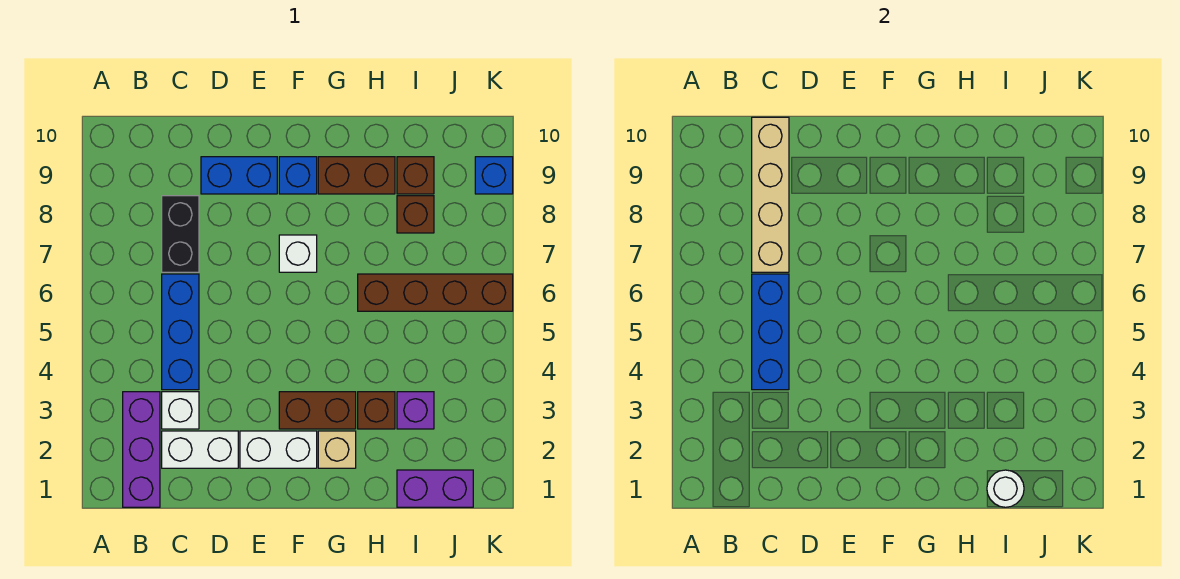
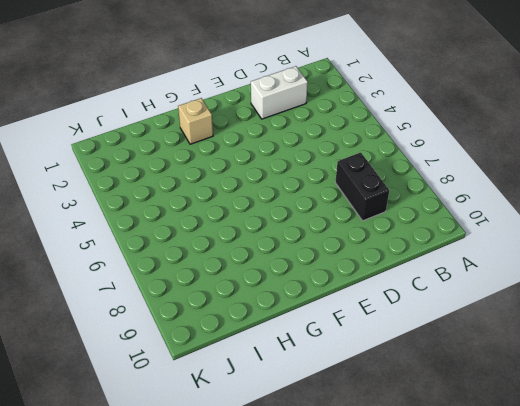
none -> purple brick B1:B3 level 1
none -> white brick C3 level 1
none -> blue brick C4:C6 level 1

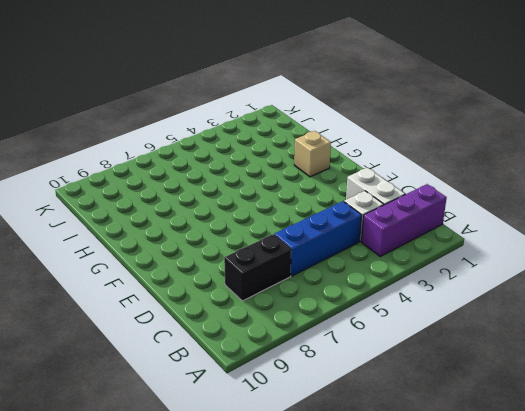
none -> blue brick D9:E9 level 1
none -> white brick E2:F2 level 1
none -> brown brick F3:G3 level 1

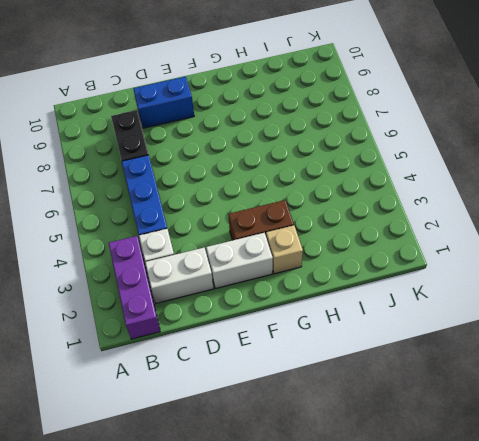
none -> white brick F7 level 1
none -> blue brick F9 level 1
none -> brown brick G9:H9 level 1

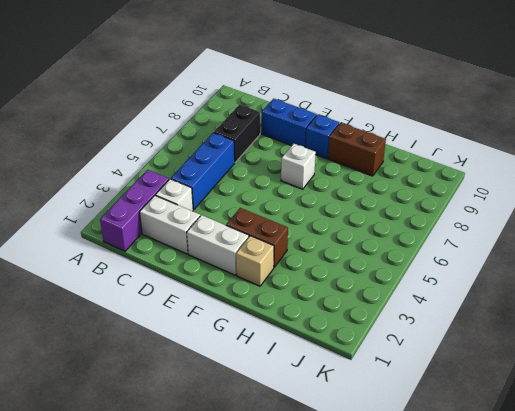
none -> brown brick H3 level 1
none -> brown brick H6:K6 level 1
none -> purple brick I1:J1 level 1

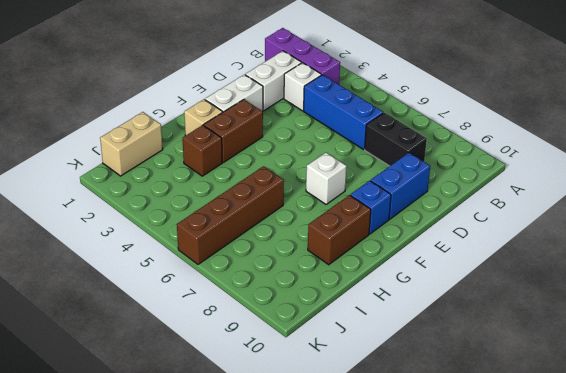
tan brick I1:J1 level 1 -> purple brick I1:J1 level 1
none -> purple brick I3 level 1
none -> brown brick I8 level 1
none -> brown brick I9 level 1

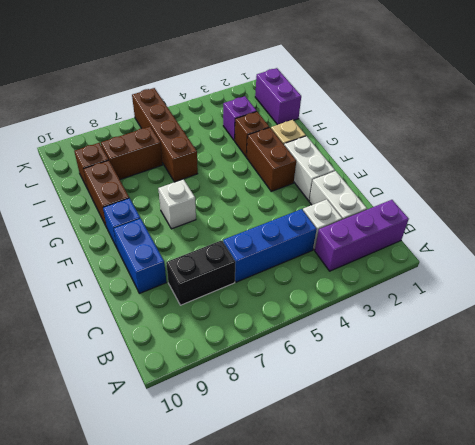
brown brick I7:I8 level 1 -> brown brick I8 level 1
none -> blue brick K9 level 1
none -> blue brick C4:C6 level 2
none -> tan brick C7:C10 level 2

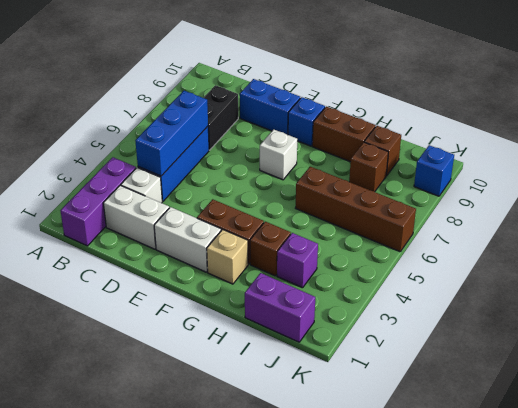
none -> tan brick C7:C10 level 2
none -> white round brick I1 level 2

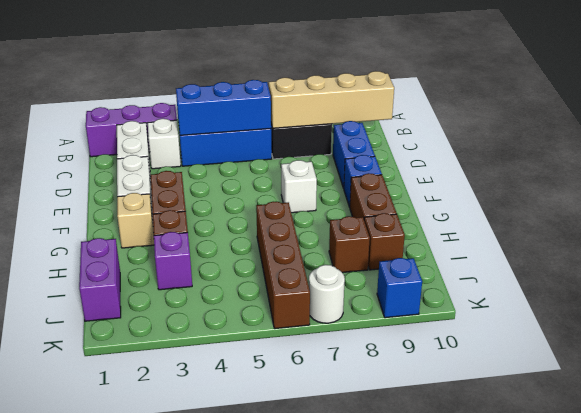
white round brick K7 level 1 -> white round brick I1 level 2

